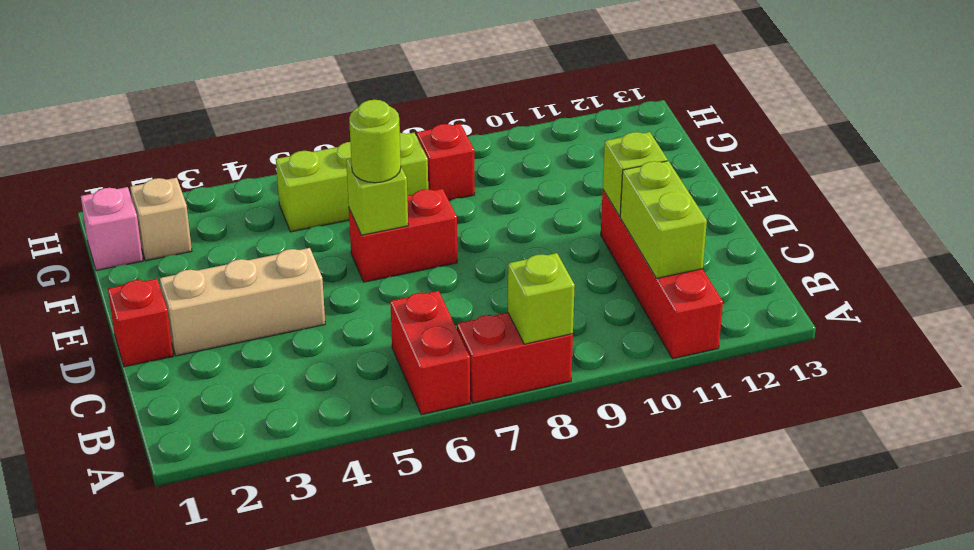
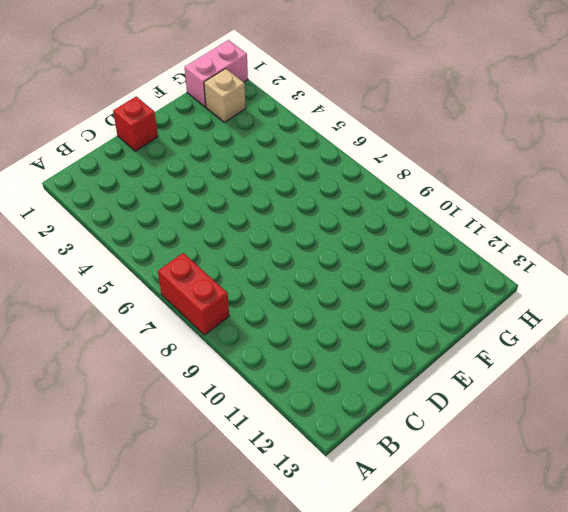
pink brick G1:H1 level 1 -> pink brick G1 level 1
none -> red brick A6:B6 level 1
none -> red brick A11:D11 level 1
none -> tan brick D2:D4 level 1

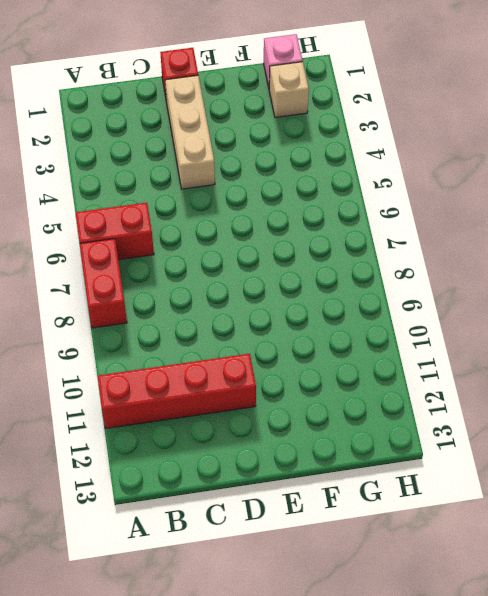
none -> red brick E6:E7 level 1
none -> lime brick G5:G7 level 1
none -> red brick G8 level 1

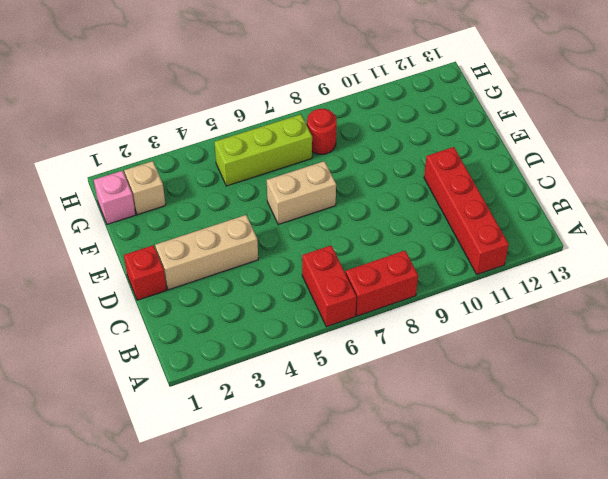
tan brick E6:E7 level 1 -> red brick E6:E7 level 1
red round brick G8 level 1 -> red brick G8 level 1
none -> lime brick A8 level 2
none -> lime brick B11:C11 level 2
none -> lime brick D11 level 2

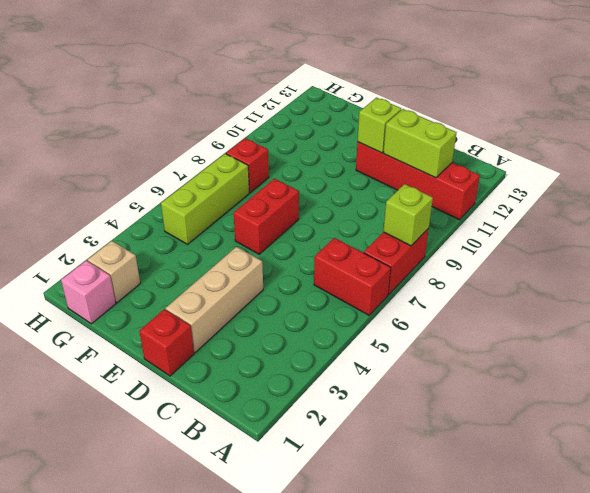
none -> lime brick E6 level 2
none -> lime round brick E6 level 3

